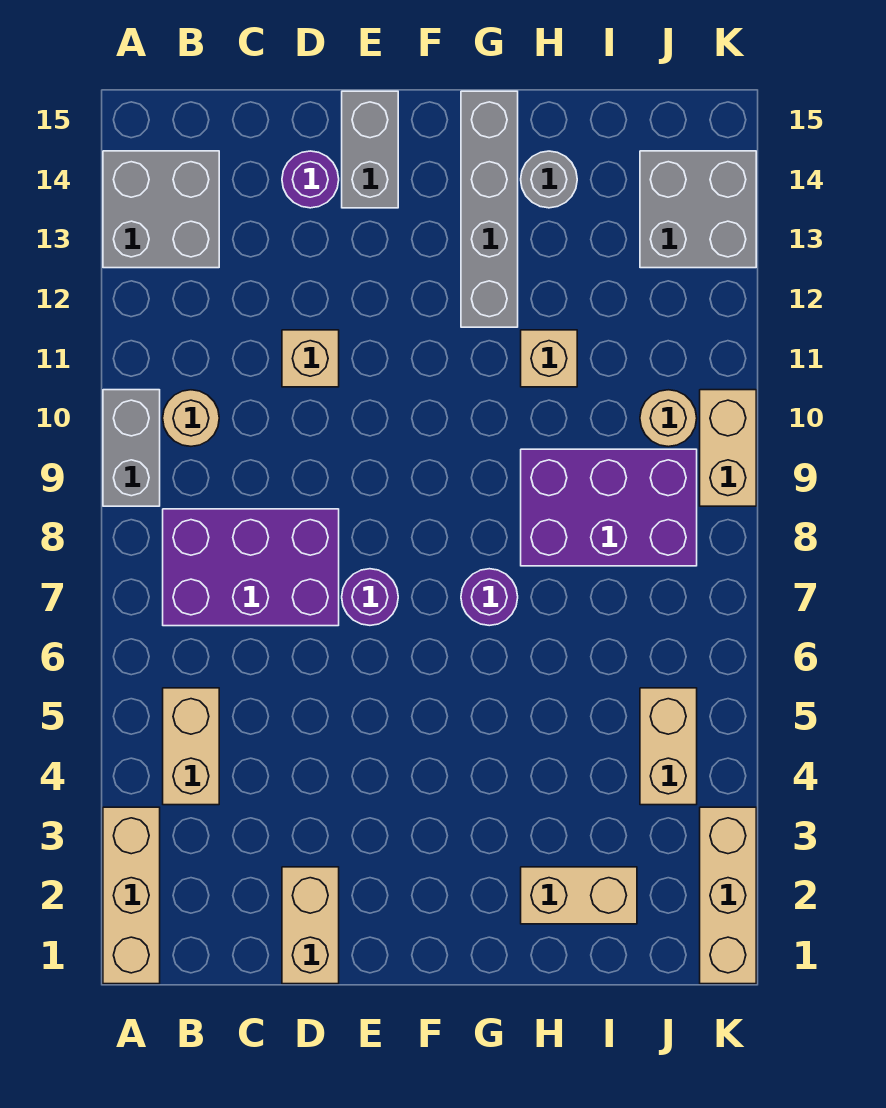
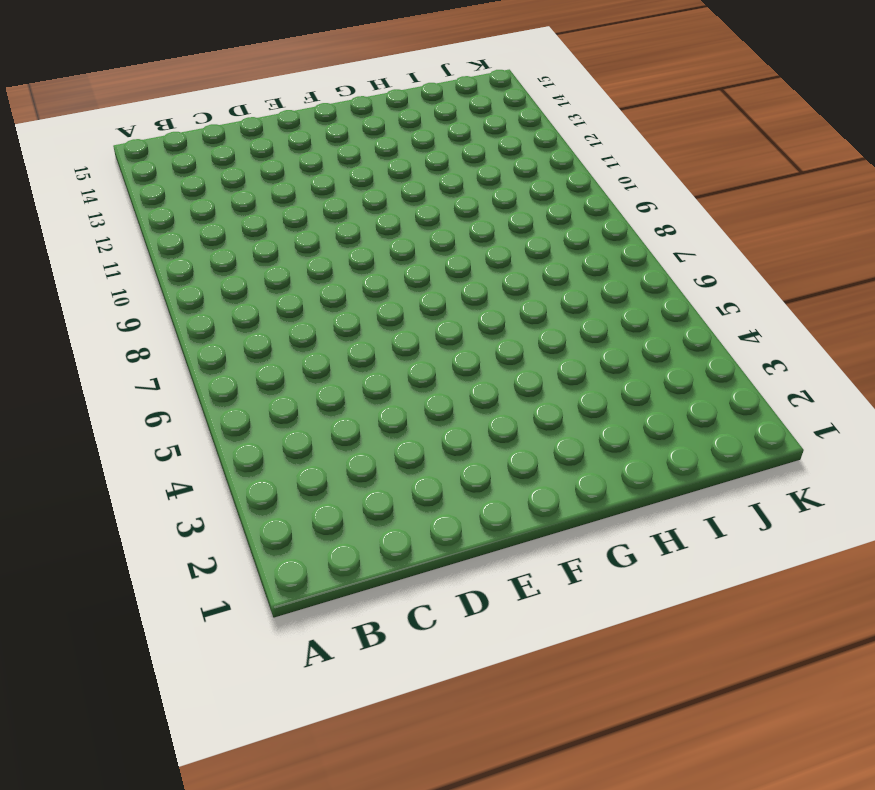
none -> tan brick A1:A3 level 1
none -> grey brick A9:A10 level 1
none -> grey brick A13:B14 level 1

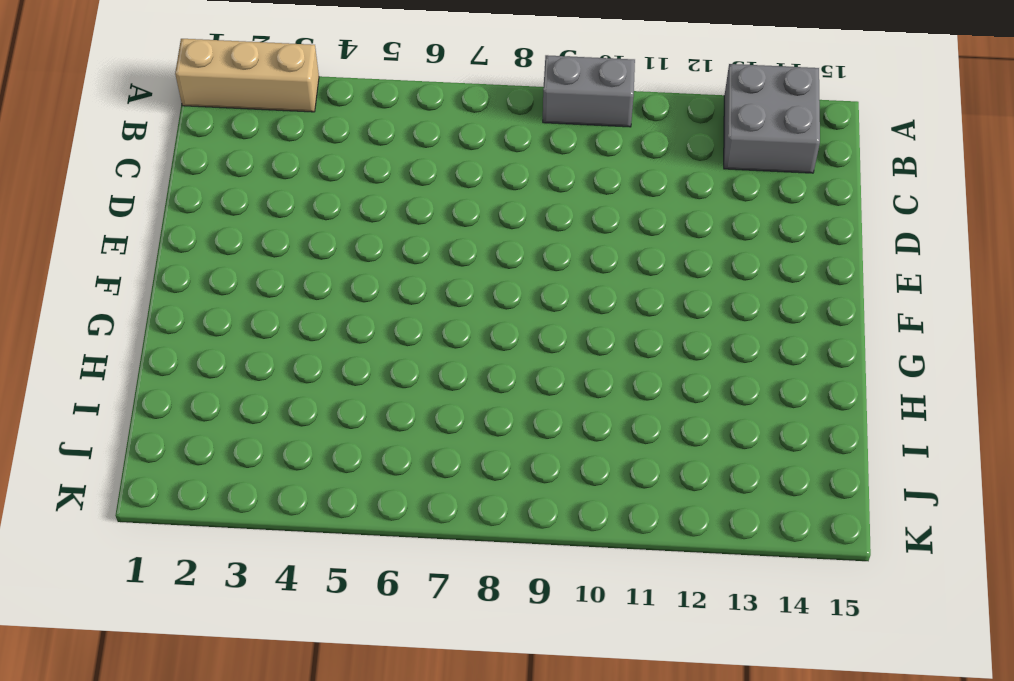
none -> tan brick B4:B5 level 1
none -> purple brick B7:D8 level 1
none -> tan round brick B10 level 1

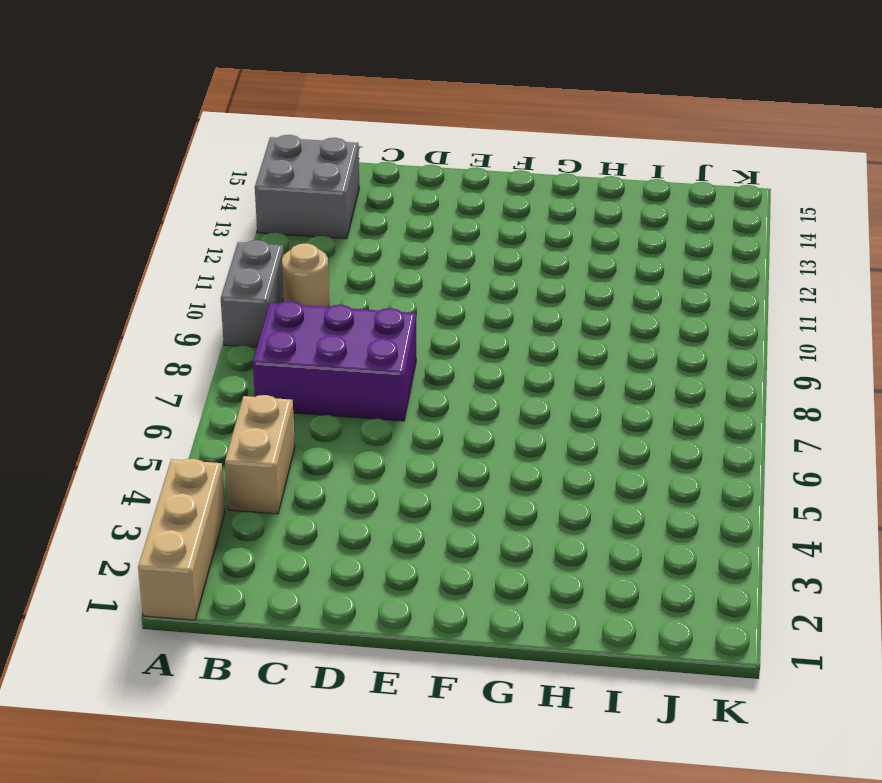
none -> tan brick D1:D2 level 1
none -> tan brick D11 level 1
none -> purple round brick D14 level 1

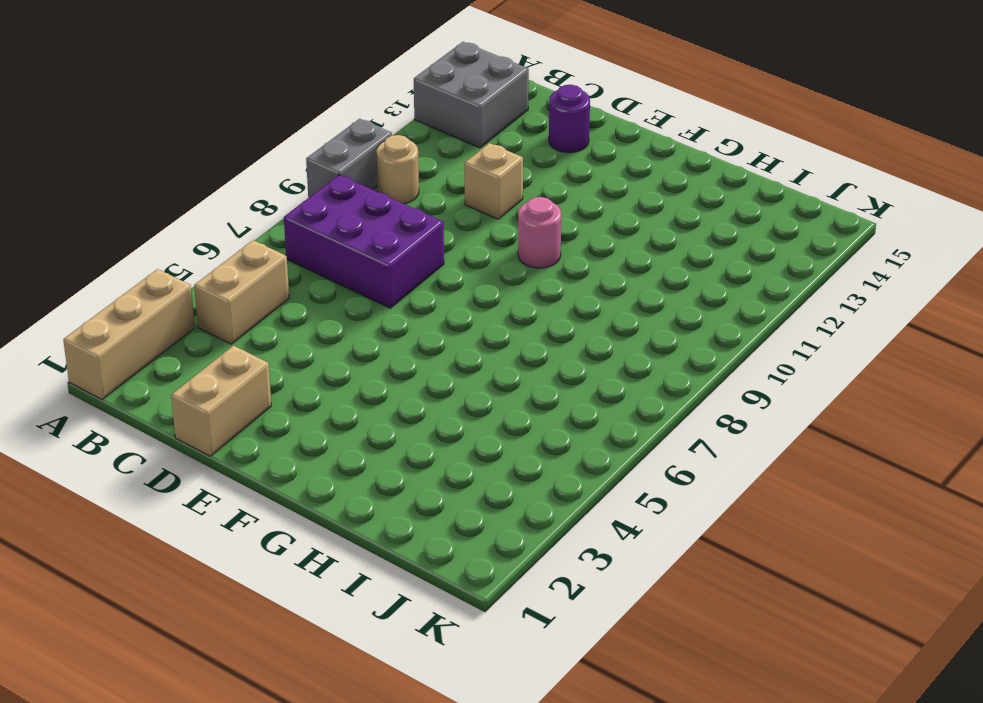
pink round brick F10 level 1 -> none
none -> purple round brick E7 level 1
none -> grey brick E14:E15 level 1
none -> purple round brick G7 level 1

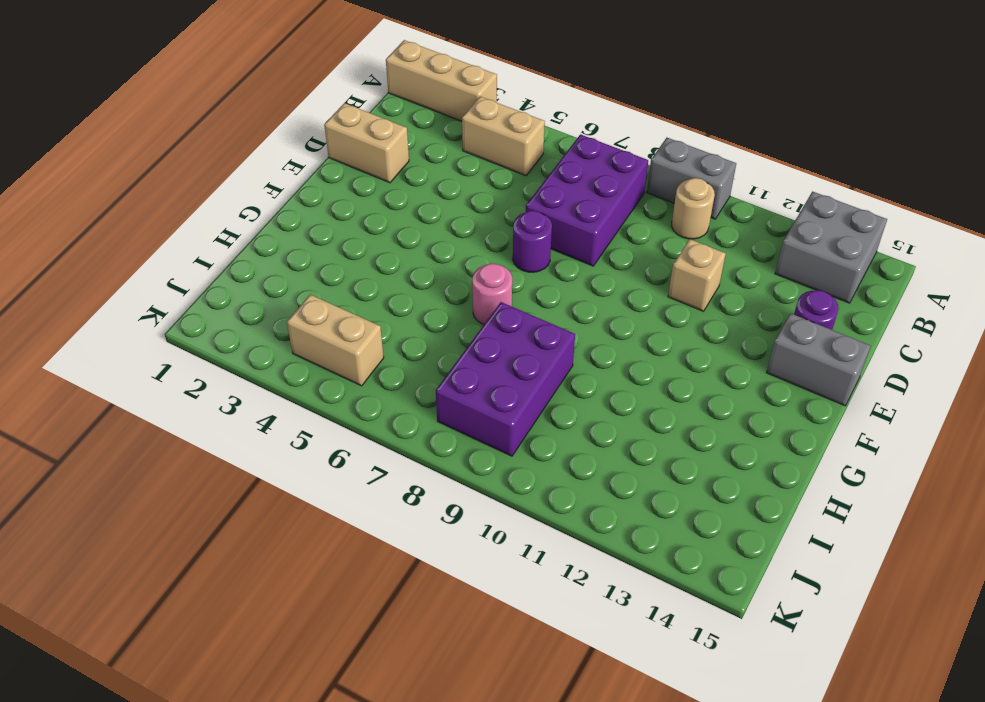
pink round brick G7 level 1 -> purple round brick G7 level 1
none -> grey brick G12:G15 level 1
none -> tan brick H2:I2 level 1
none -> tan brick H11 level 1

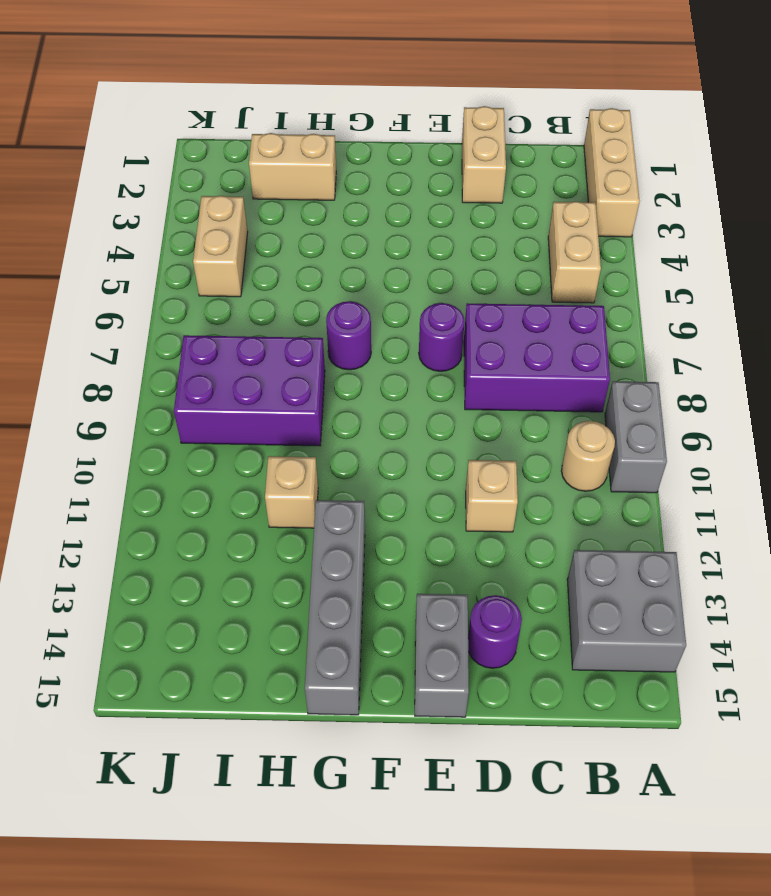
none -> grey round brick H14 level 1
none -> tan round brick J10 level 1
none -> grey brick J13:K14 level 1

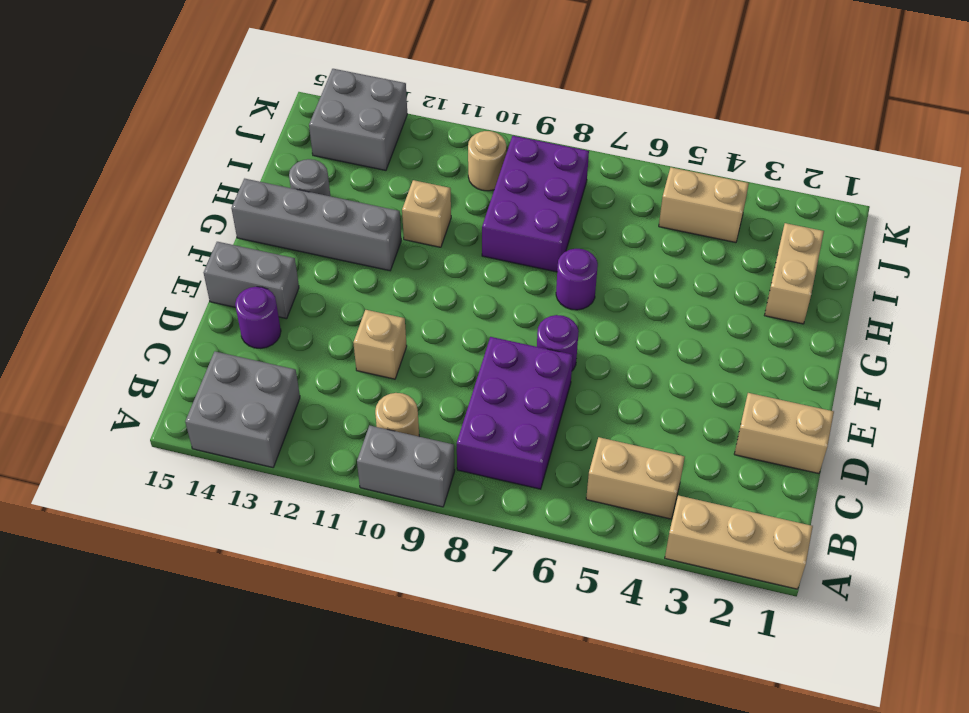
none -> tan brick K1:K3 level 1
none -> tan brick K9:K10 level 1

